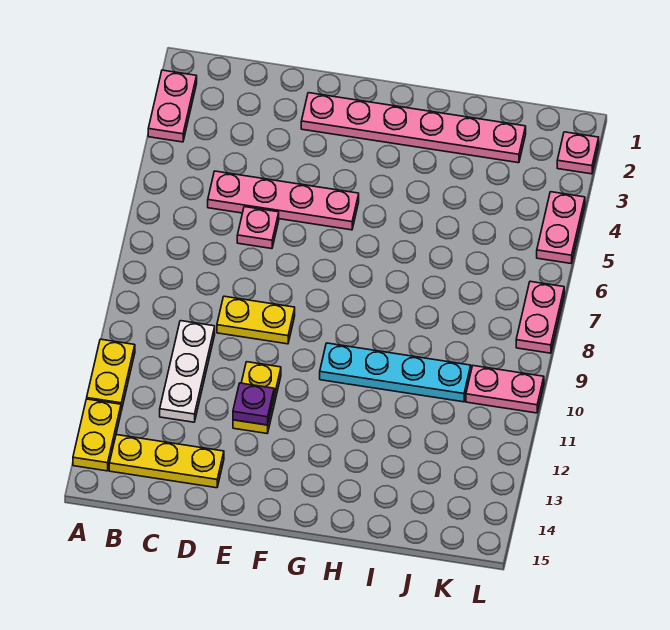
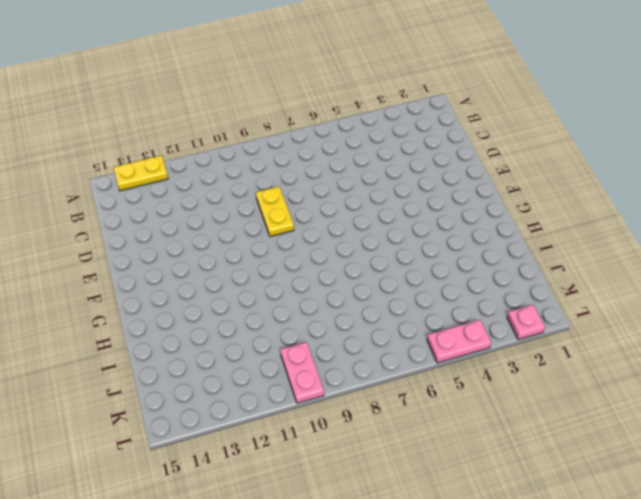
none -> pink plate A2:A3 level 1
none -> yellow plate A11:A12 level 1
none -> yellow plate B14:D14 level 1

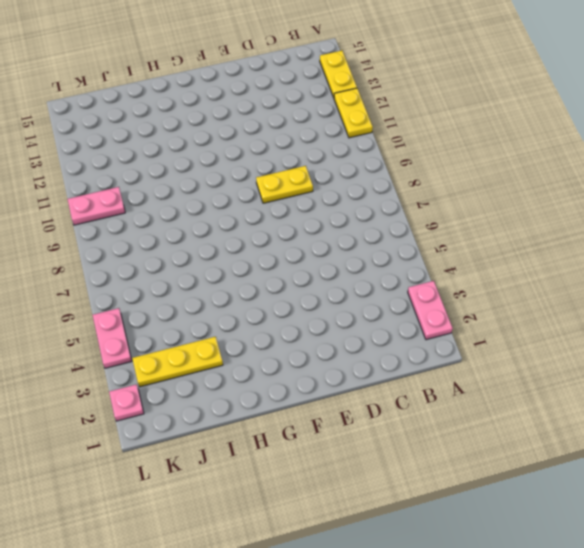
yellow plate I3:K3 level 1 -> yellow plate B14:D14 level 1
none -> pink plate C5:F5 level 1
none -> white plate C10:C12 level 1
none -> pink plate D6 level 1

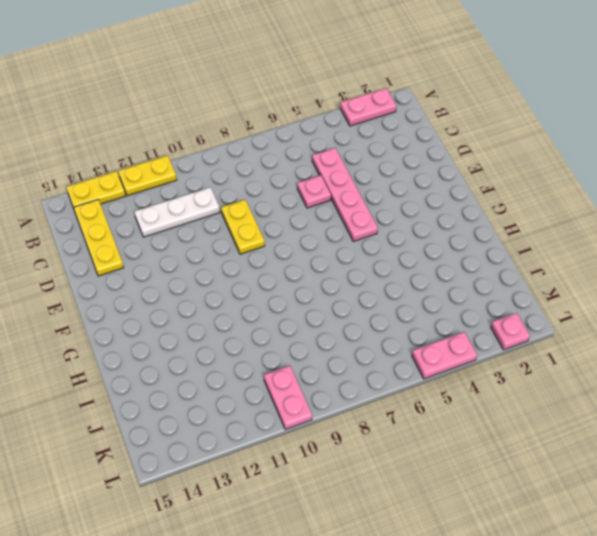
none -> pink plate E2:J2 level 1
none -> yellow plate E11:E12 level 1
none -> cyan plate G10:J10 level 1

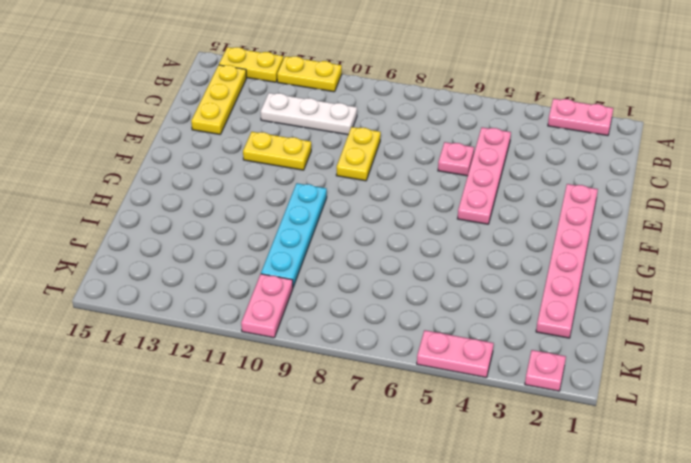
none -> pink plate L7:L8 level 1
none -> purple plate E12 level 2

